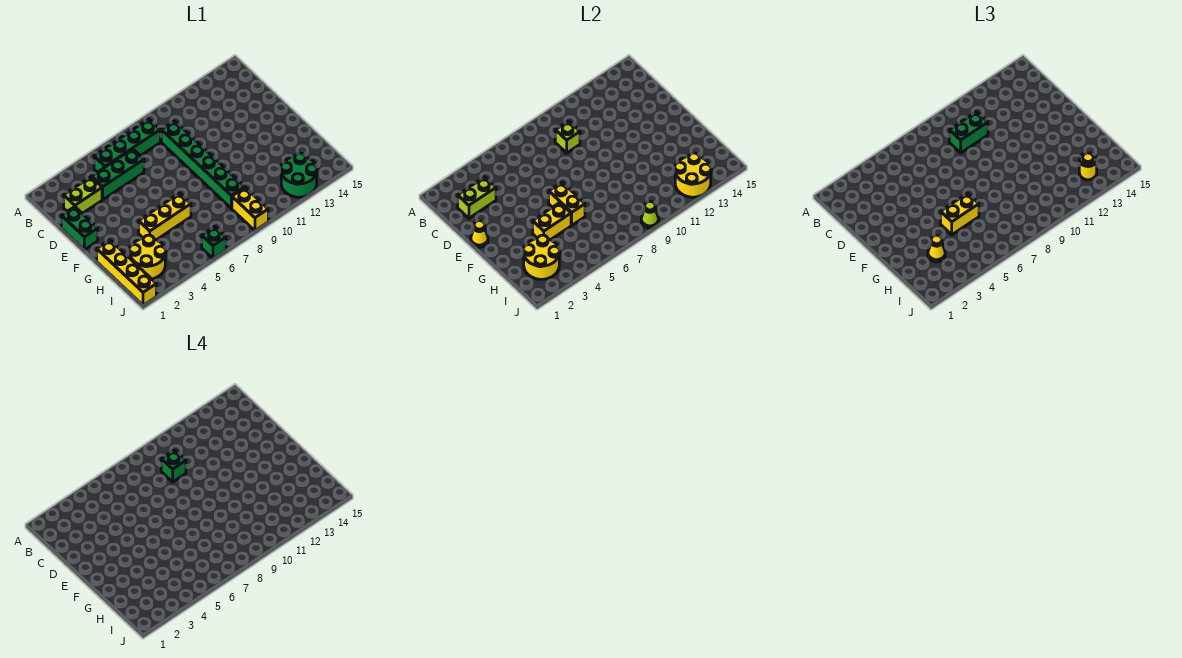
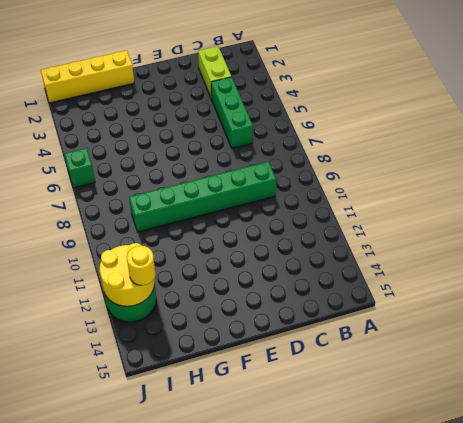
none -> green brick B5:B8 level 1
none -> green brick D1:E1 level 1
none -> yellow brick G4:G6 level 1

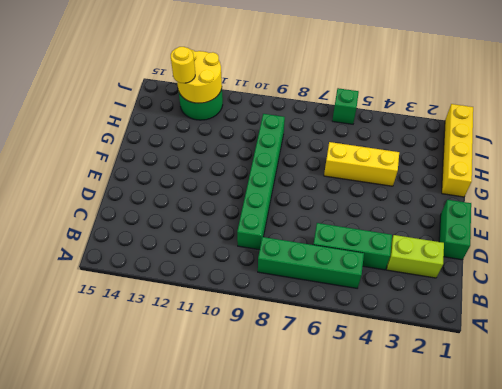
none -> yellow round brick H2:I3 level 1
none -> yellow brick I9:J9 level 1
none -> lime brick C2:C3 level 2

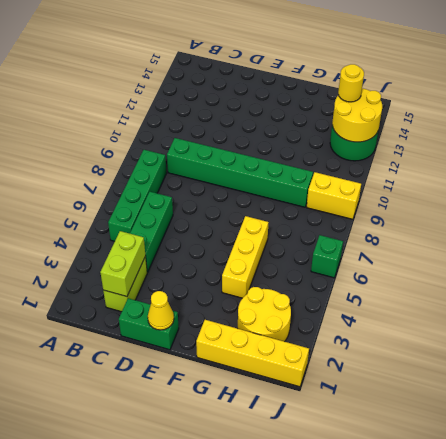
none -> lime brick C9 level 2
none -> yellow brick F6:G6 level 2
none -> yellow brick G4:G5 level 2

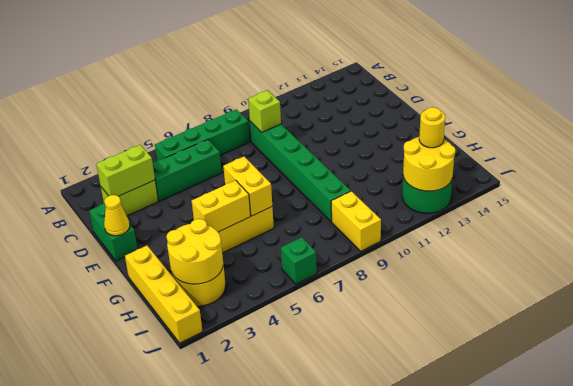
none -> lime cone J9 level 2
none -> green brick C9:C10 level 3
none -> yellow brick G5:G6 level 3

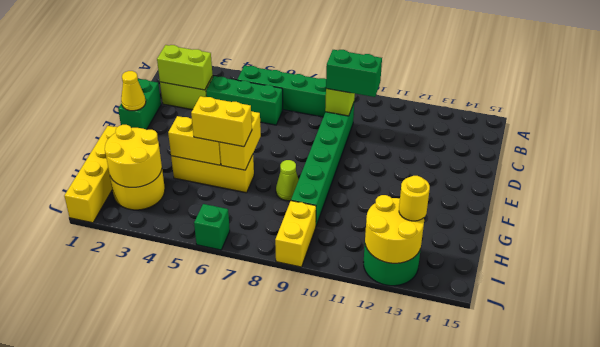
lime cone G8 level 1 -> lime cone J9 level 2
none -> yellow cone H3 level 3
none -> green brick C9 level 4

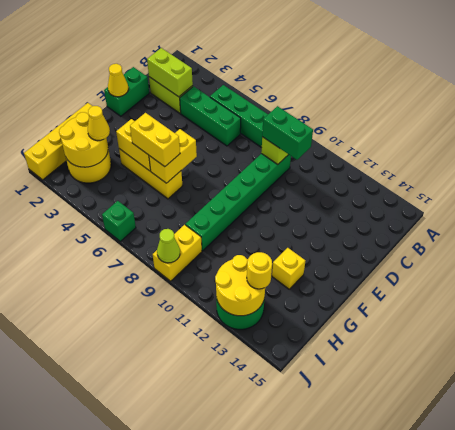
yellow brick G13 level 1 -> none
none -> green brick C9 level 4

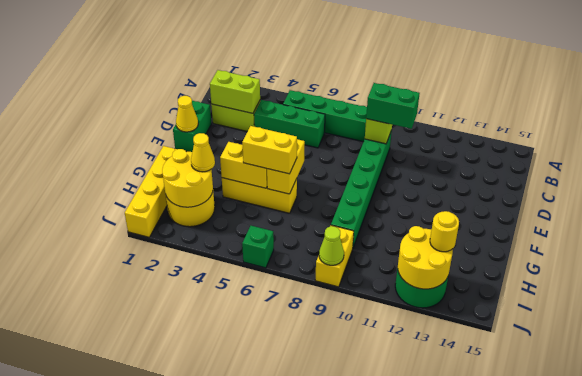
none -> green brick C9 level 4

